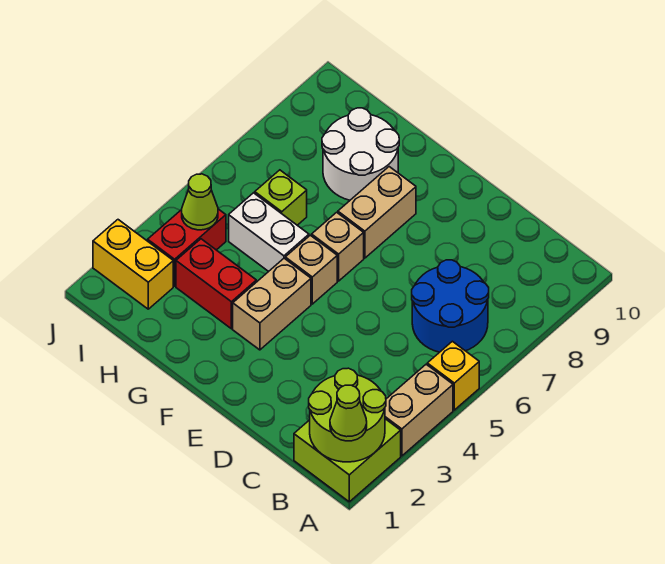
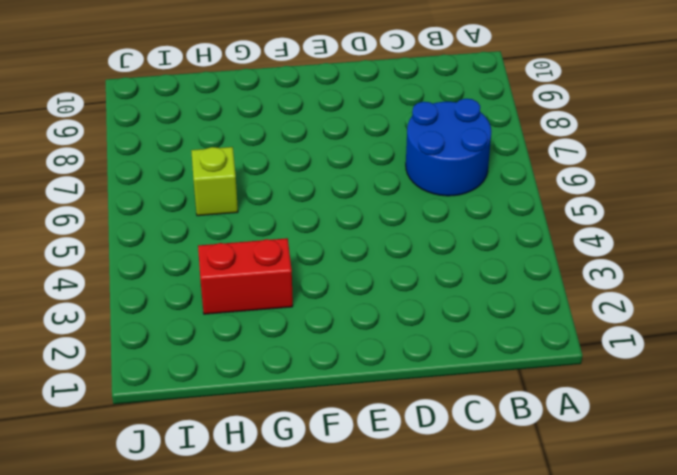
none -> lime brick A1:B2 level 1
none -> tan brick A3:A4 level 1
none -> yellow brick A5 level 1

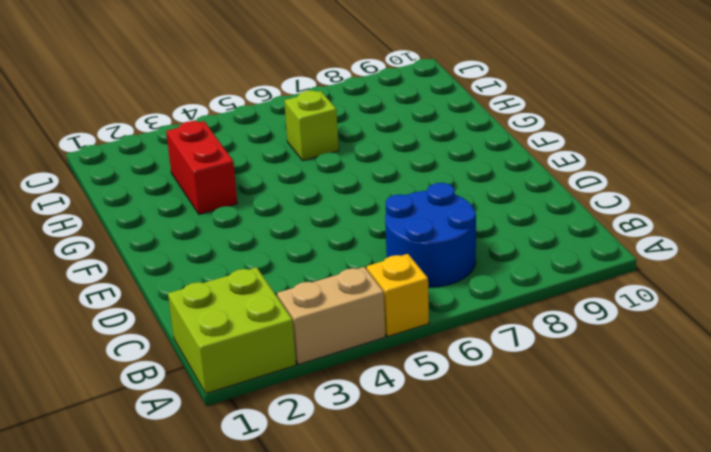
none -> tan brick F3:F4 level 1
none -> tan brick F5 level 1
none -> tan brick F6 level 1

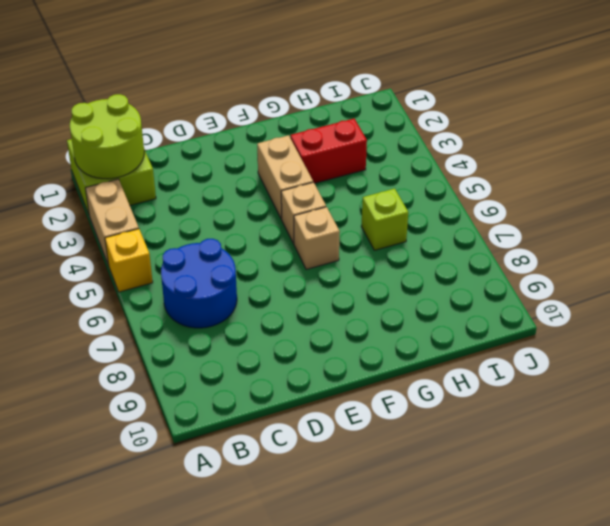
none -> tan brick F7:F8 level 1
none -> white brick G5:H5 level 1
none -> white round brick G8:H9 level 1

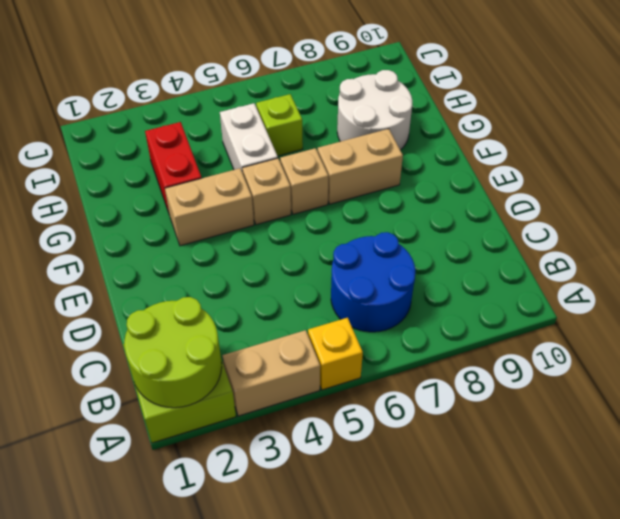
none -> yellow brick I2:J2 level 1
none -> red brick I3:I4 level 1
none -> lime cone I4 level 2

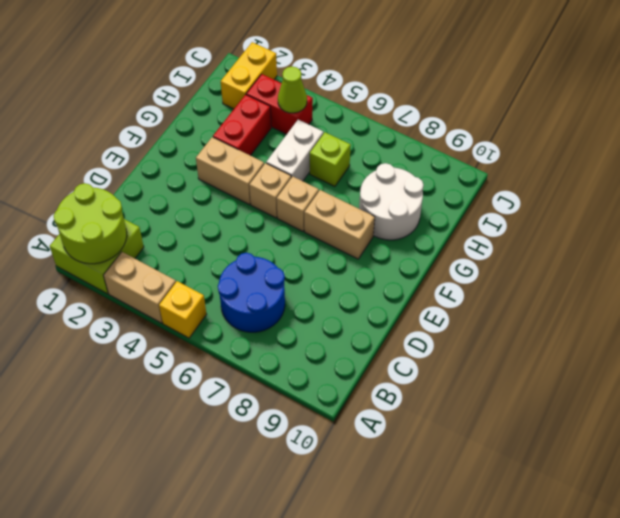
none -> lime cone A1 level 3

